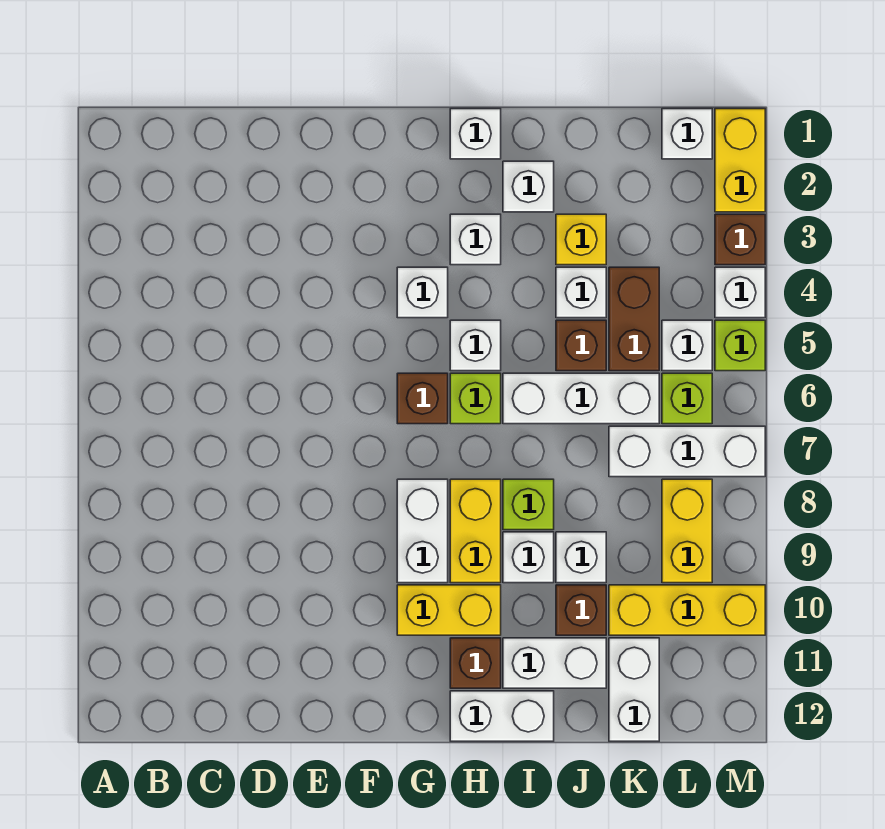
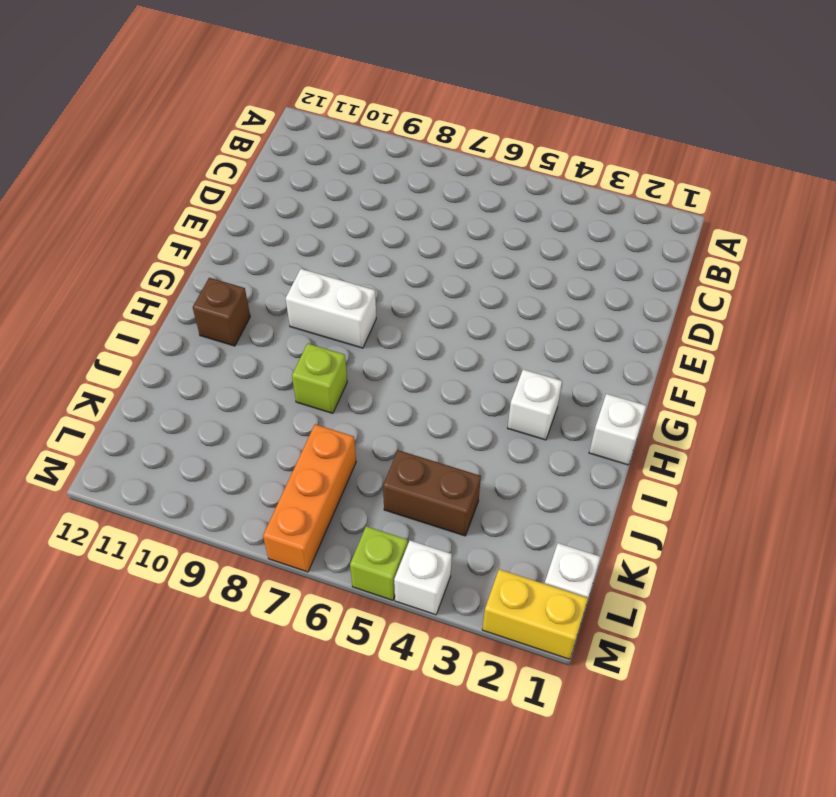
orange brick K7:M7 level 1 -> white brick K7:M7 level 1
none -> white brick G4 level 1
none -> brown brick G6 level 1
none -> yellow brick G10:H10 level 1
none -> white brick H5 level 1

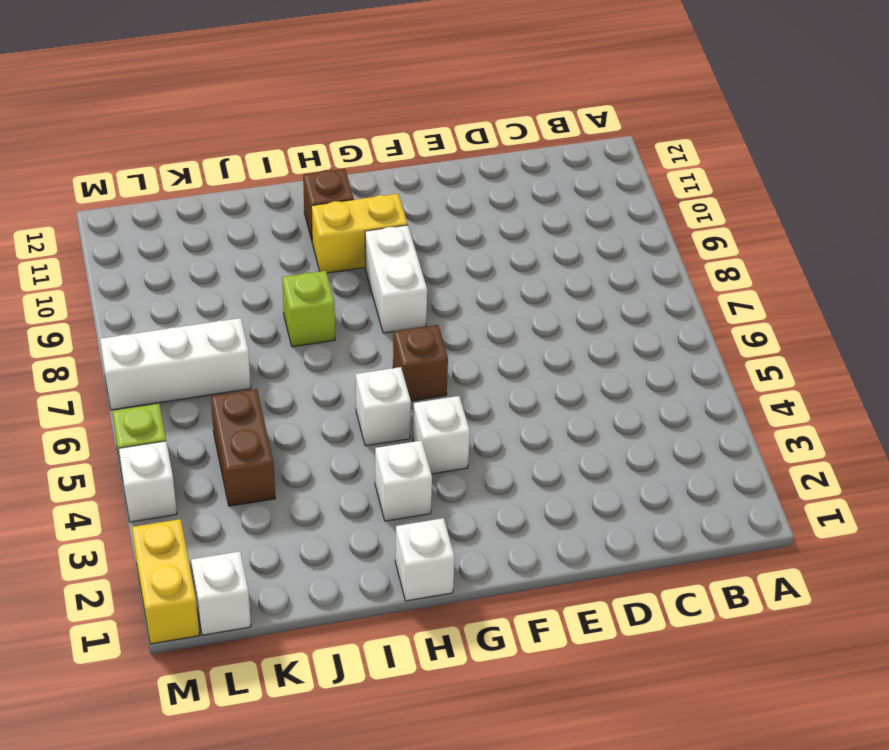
none -> lime brick H6 level 1
none -> yellow brick H8:H9 level 1
none -> white brick H12:I12 level 1
none -> white brick I2 level 1

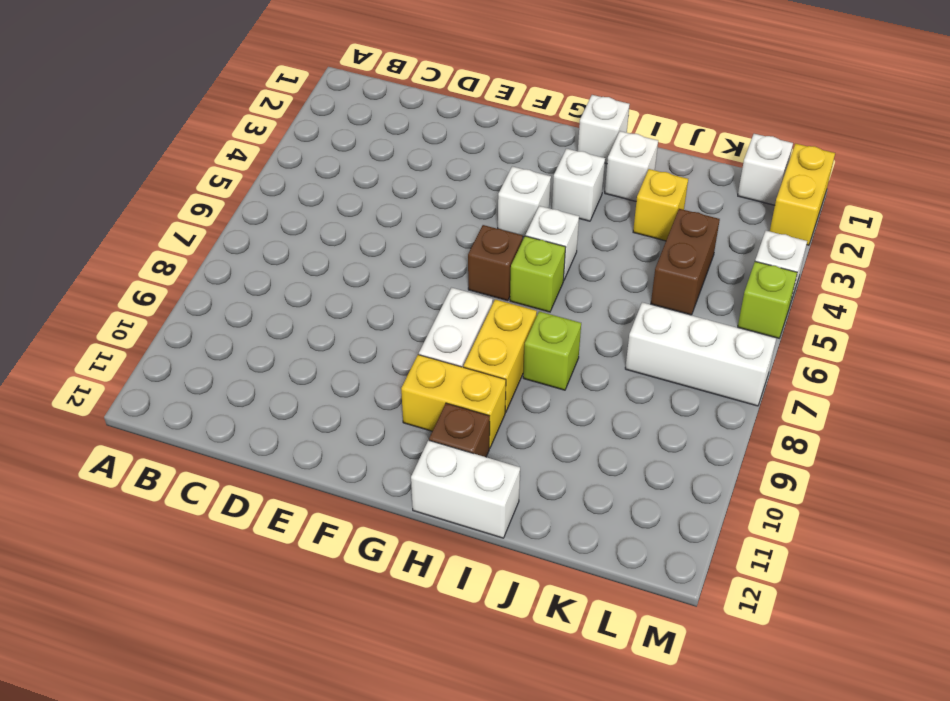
none -> white brick I6:K6 level 1
none -> white brick I9 level 1
none -> white brick I11:J11 level 1
none -> white brick J4 level 1

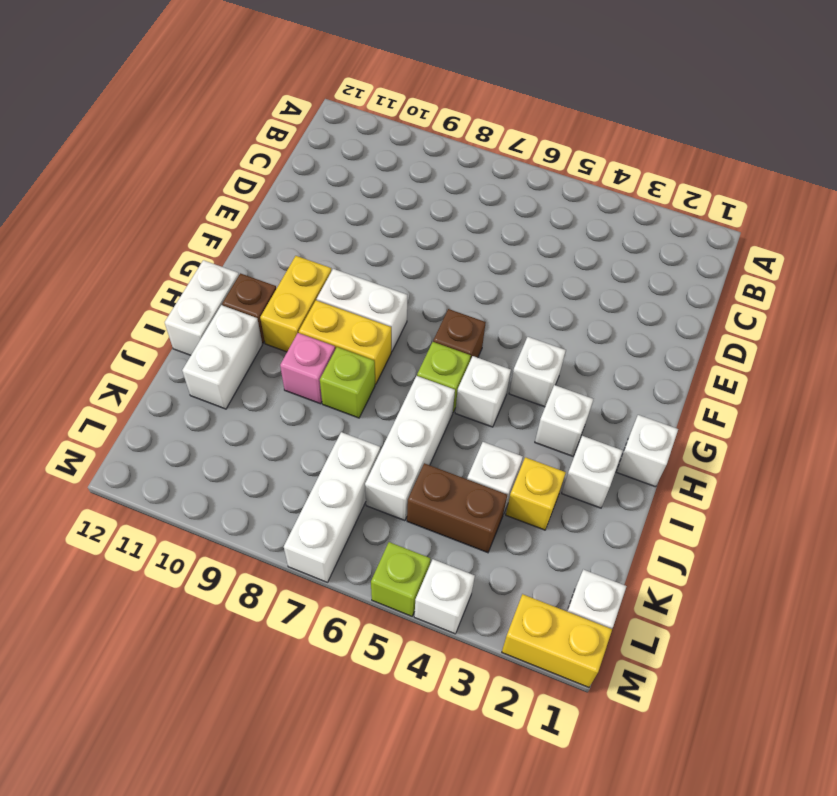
pink brick I9 level 1 -> white brick I9 level 1
none -> brown brick J5 level 1
none -> white brick J9 level 1
none -> brown brick J10 level 1
none -> yellow brick K10:M10 level 1

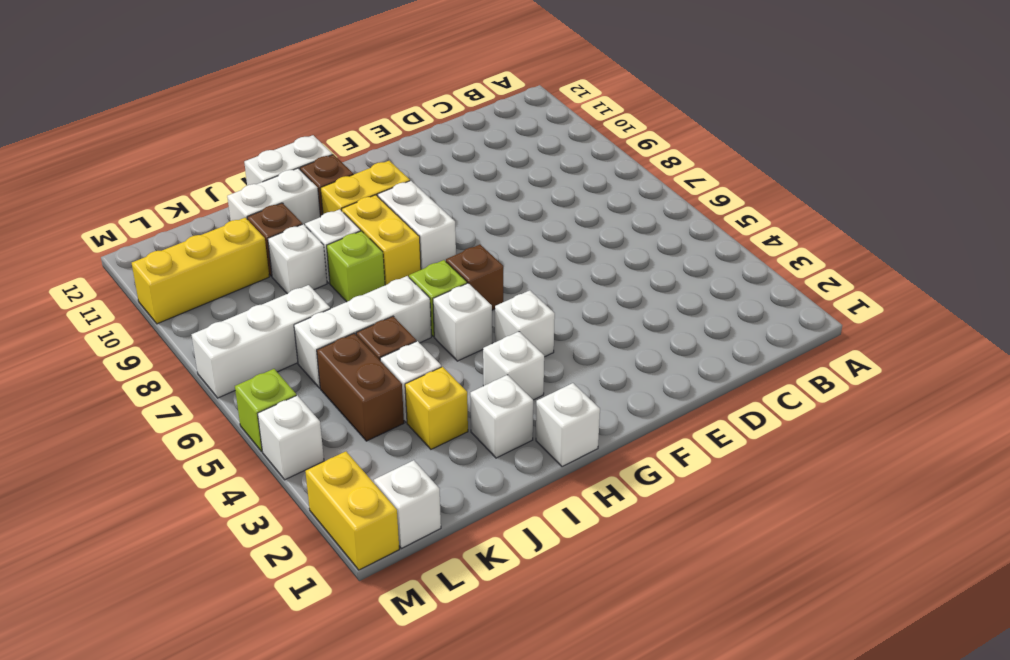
none -> white brick K11:K12 level 1
none -> white brick L5 level 1
none -> lime brick L6 level 1
none -> yellow brick L8:L9 level 1

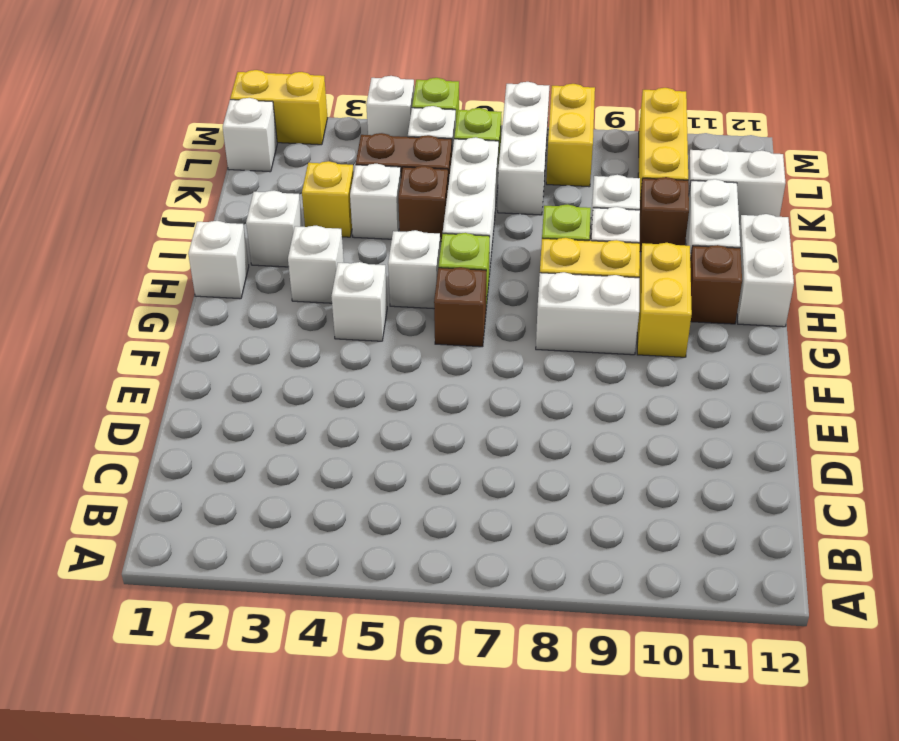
yellow brick L8:M8 level 1 -> yellow brick L8:L9 level 1
none -> brown brick M3 level 1

